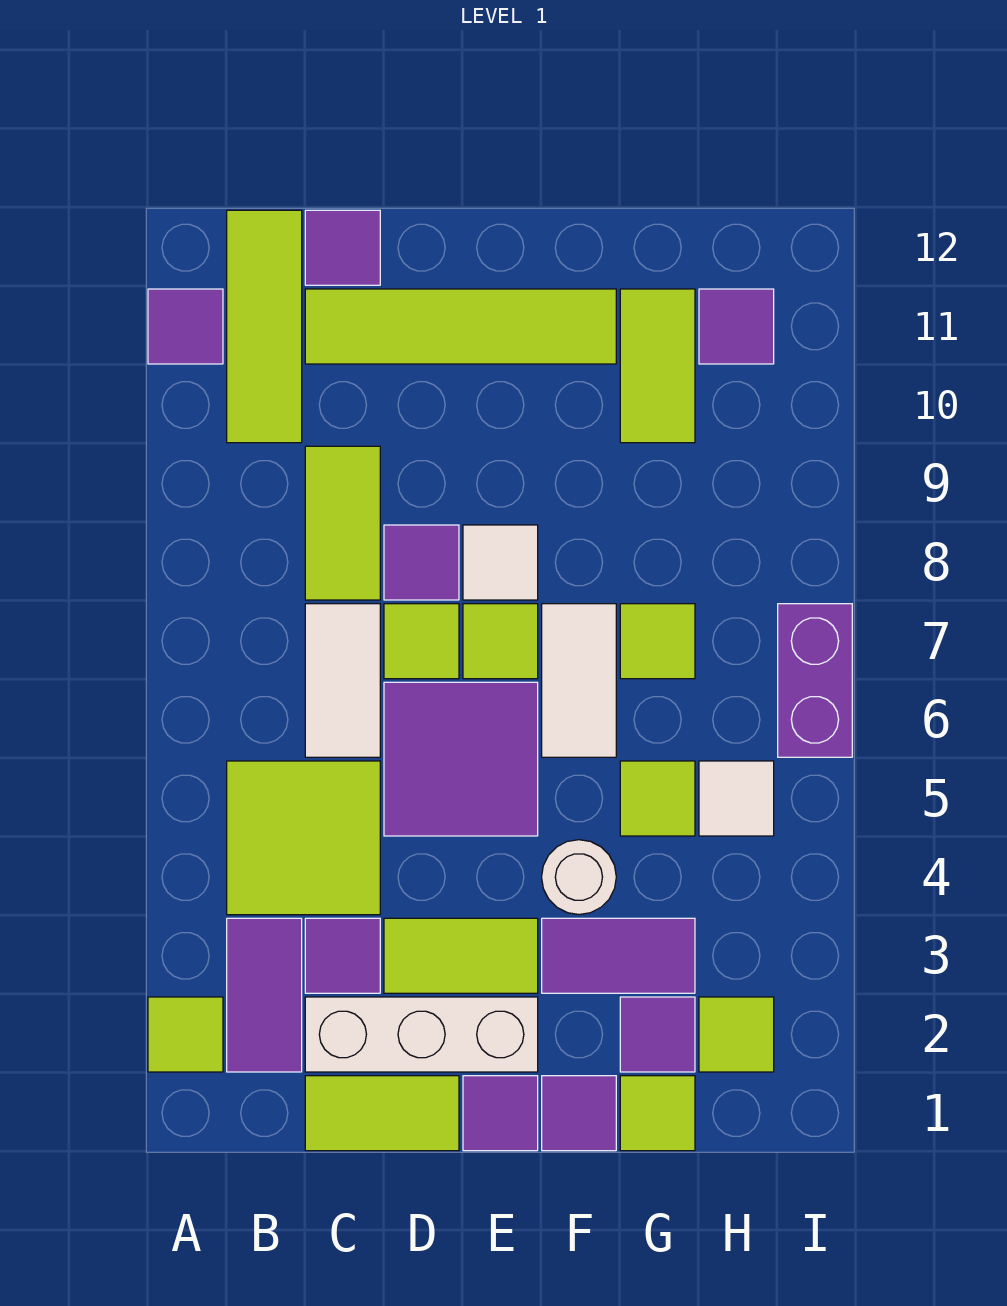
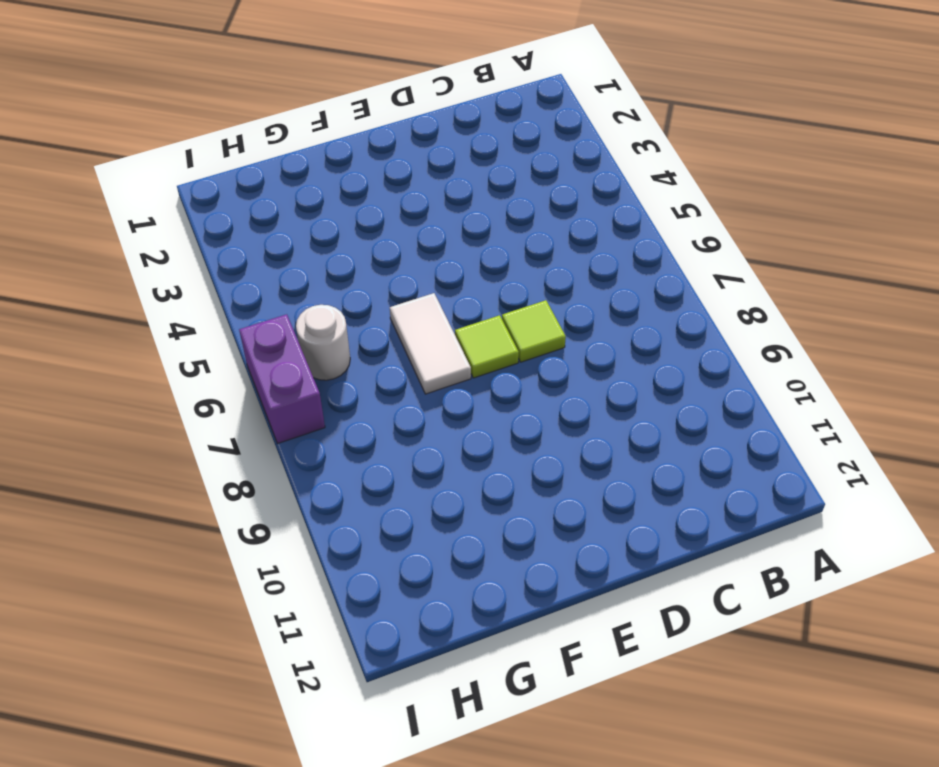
white round brick H6 level 1 -> white round brick F4 level 1
none -> lime tile A2 level 1
none -> purple tile A11 level 1
none -> purple tile B2:B3 level 1
none -> lime tile B4:C5 level 1

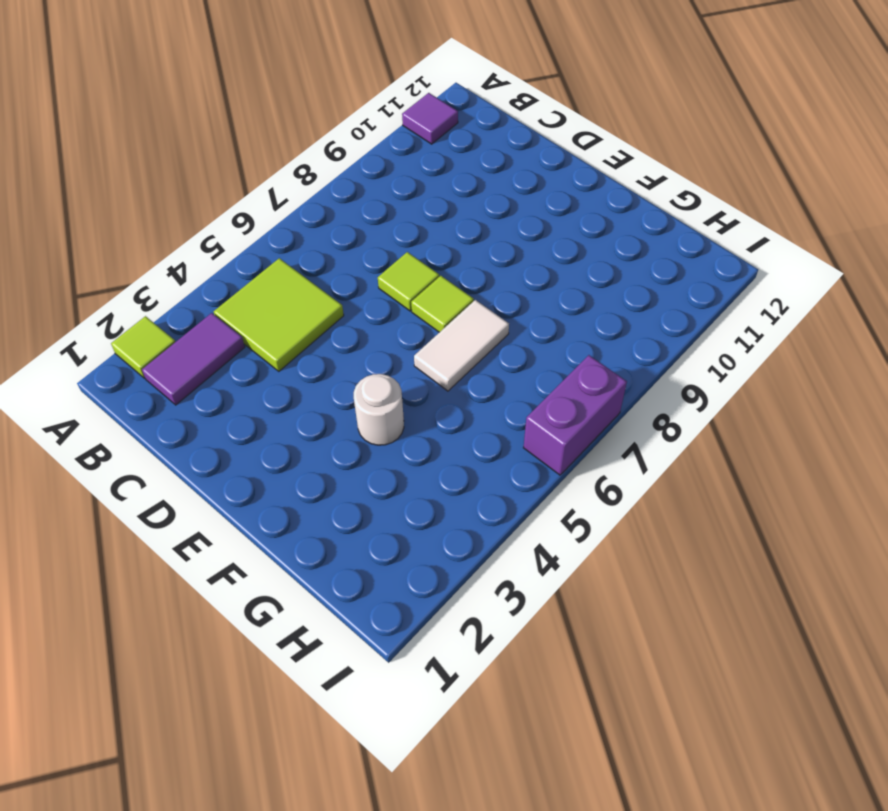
none -> lime tile B10:B12 level 1
none -> lime tile C1:D1 level 1
none -> white brick C2:E2 level 1
none -> purple tile C3 level 1

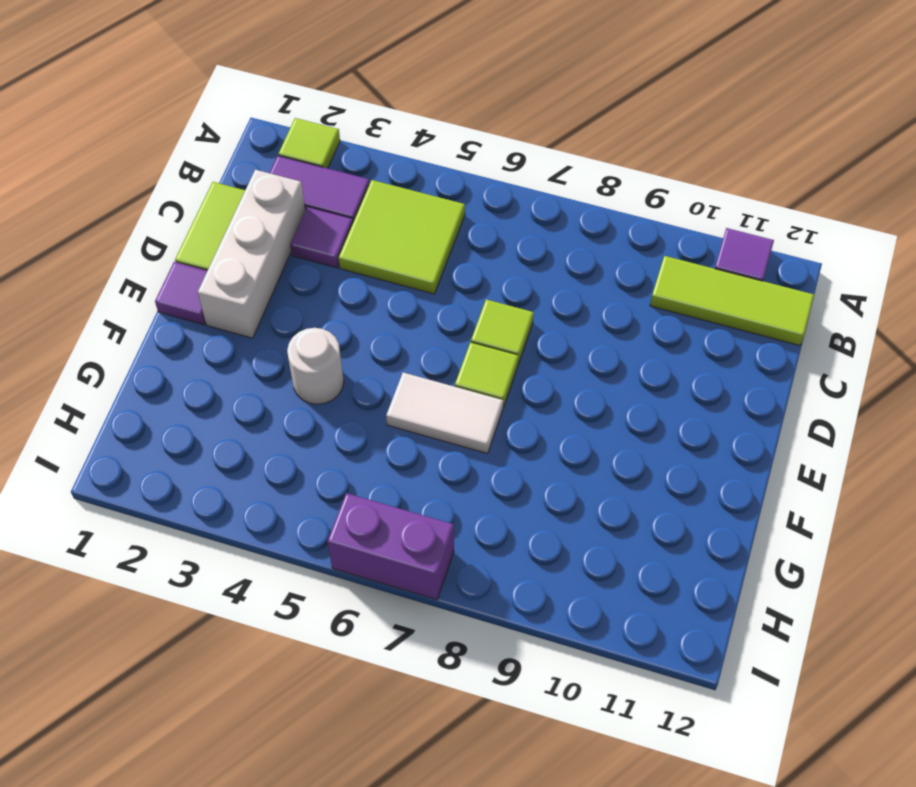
none -> white tile C6:C7 level 1
none -> lime tile C8:C9 level 1
none -> lime tile C11:F11 level 1
none -> purple tile C12 level 1

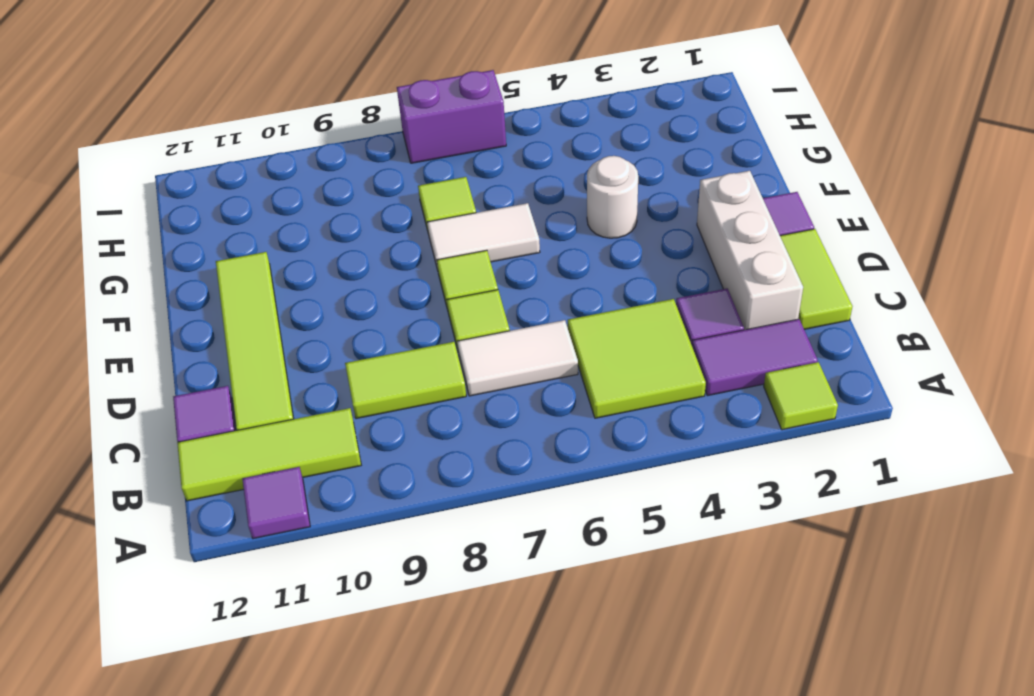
none -> lime tile D3:E3 level 1
none -> purple tile D5:E6 level 1
none -> purple tile D8 level 1
none -> white tile E8 level 1

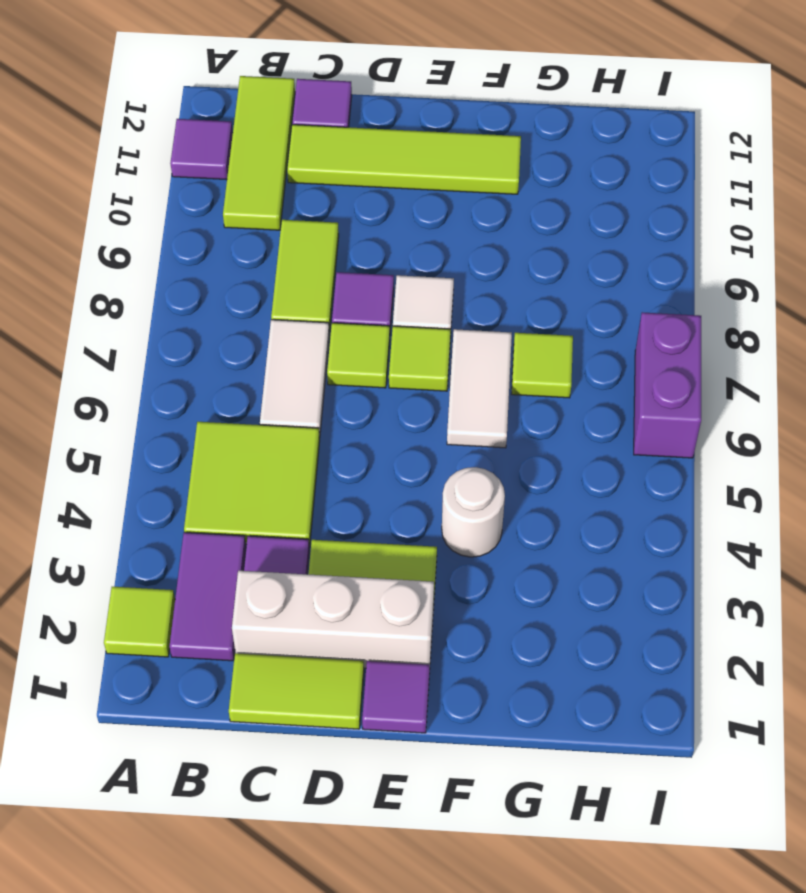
none -> purple tile D5:E6 level 1
none -> purple tile F1 level 1
none -> purple tile F3:G3 level 1
none -> lime tile G1 level 1

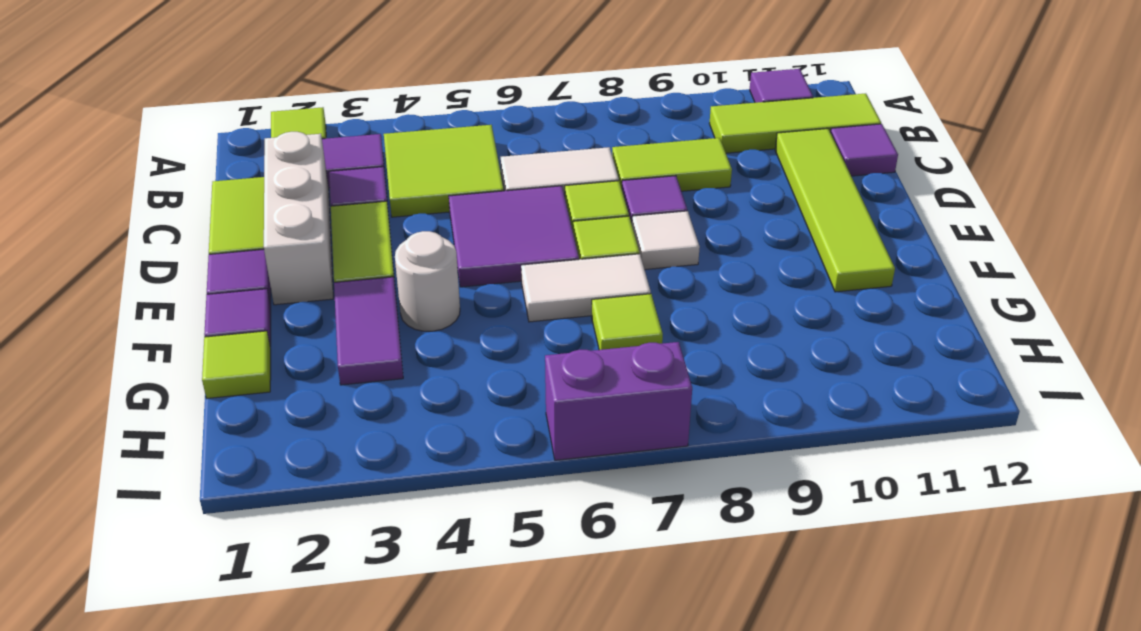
none -> purple tile G2 level 1
none -> lime tile G5 level 1
none -> lime tile G10:G11 level 1
none -> lime tile H2 level 1

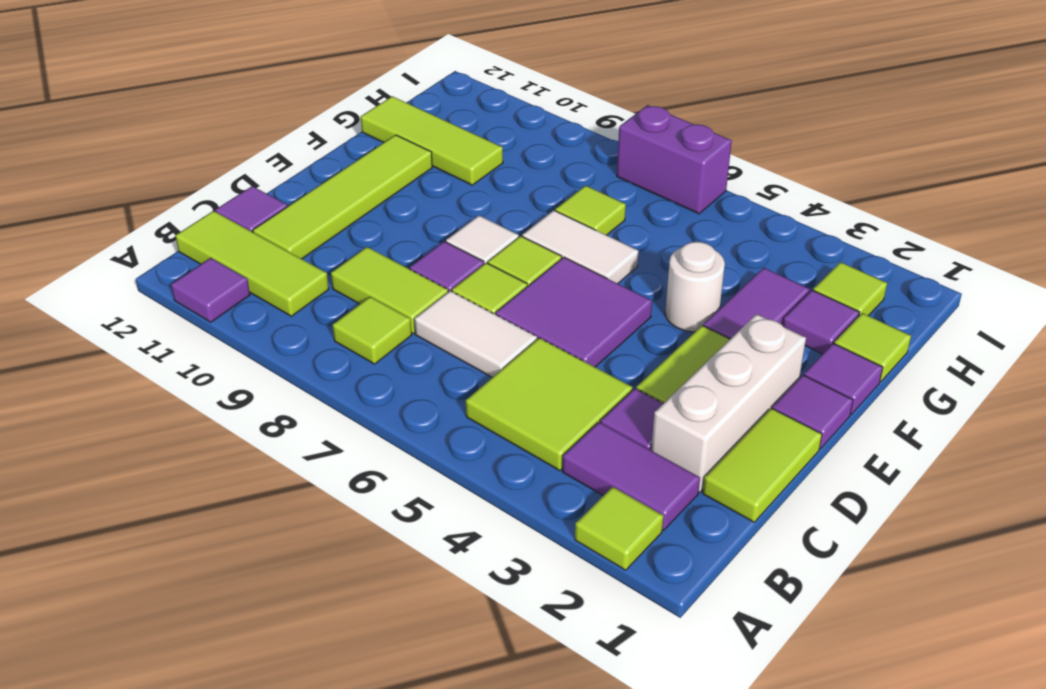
lime tile B8 level 1 -> lime tile G5 level 1
lime tile G10:G12 level 1 -> lime tile G10:G11 level 1
none -> white tile H5 level 1
none -> purple tile H11 level 1

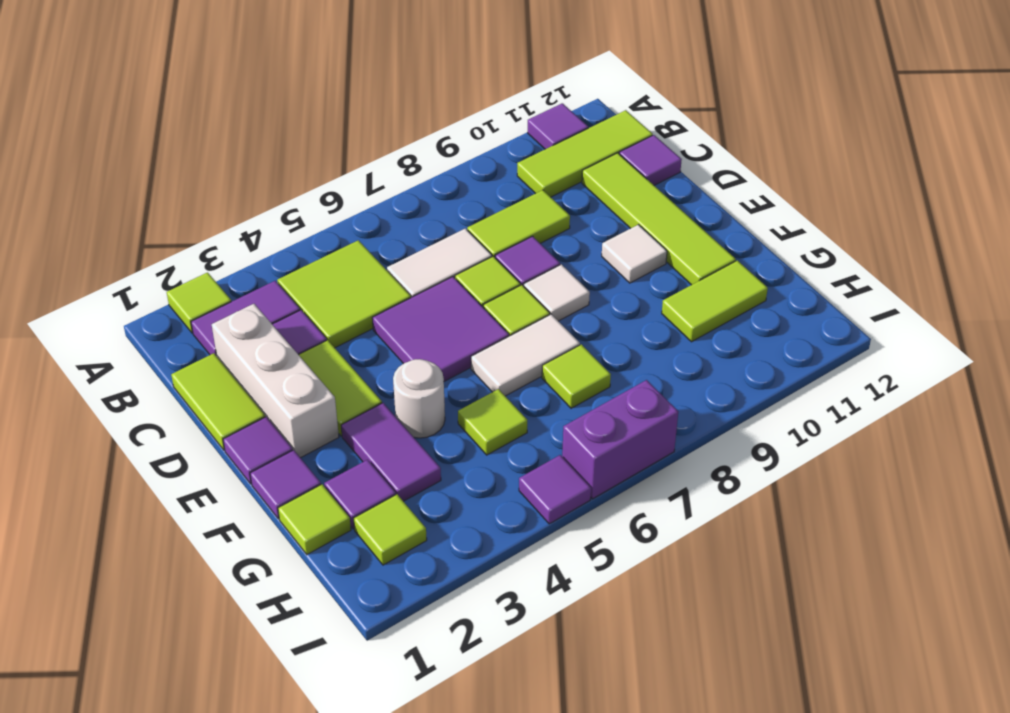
white tile E10 level 1 -> white tile H5 level 1
purple tile I5 level 1 -> purple tile H11 level 1

